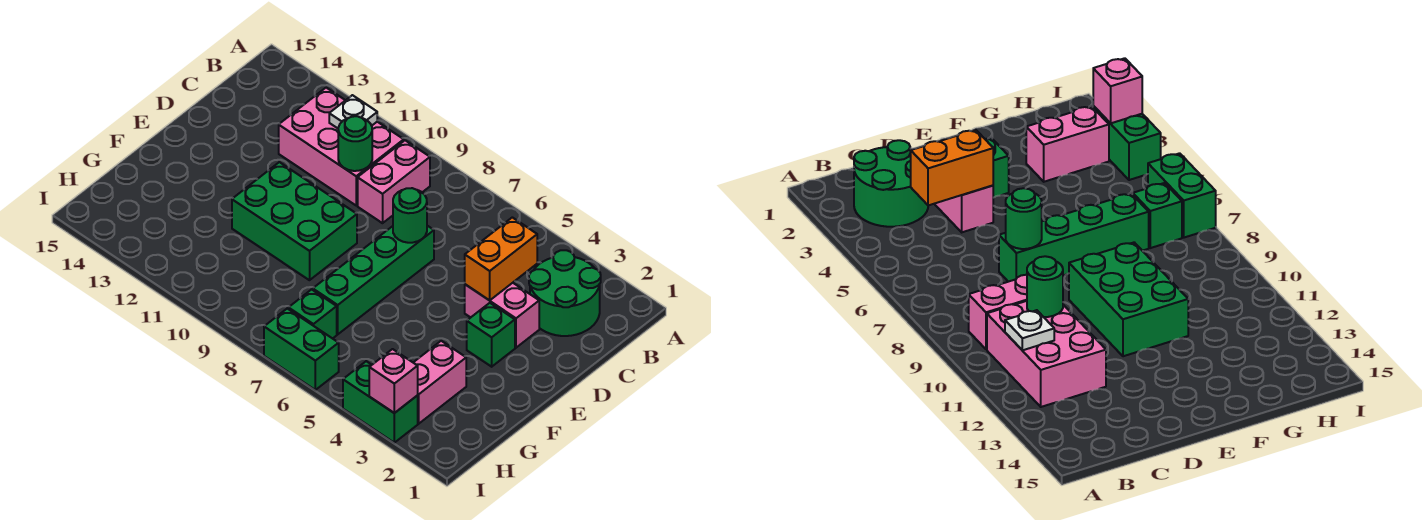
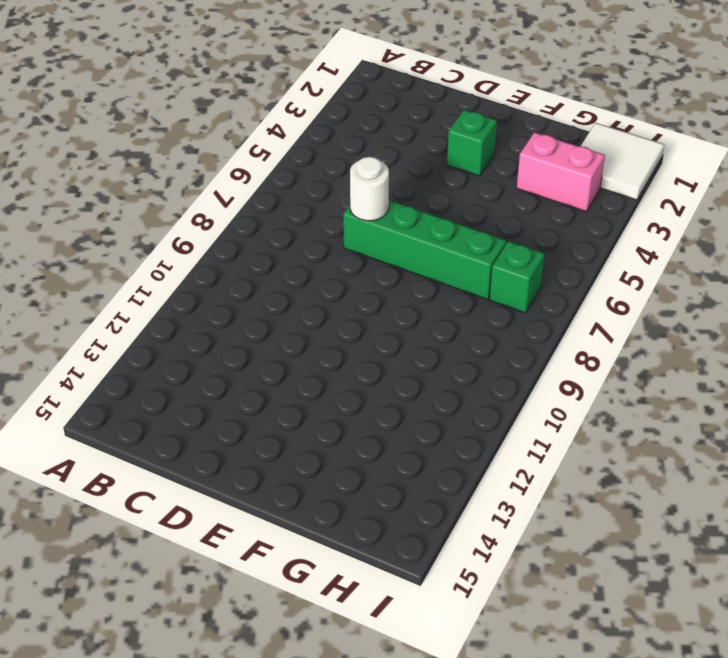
white round brick D7 level 2 -> green round brick D7 level 2
white tile H1:I2 level 1 -> none
none -> green round brick B2:C3 level 1
none -> pink brick B9:C9 level 1
none -> pink brick B10:C12 level 1

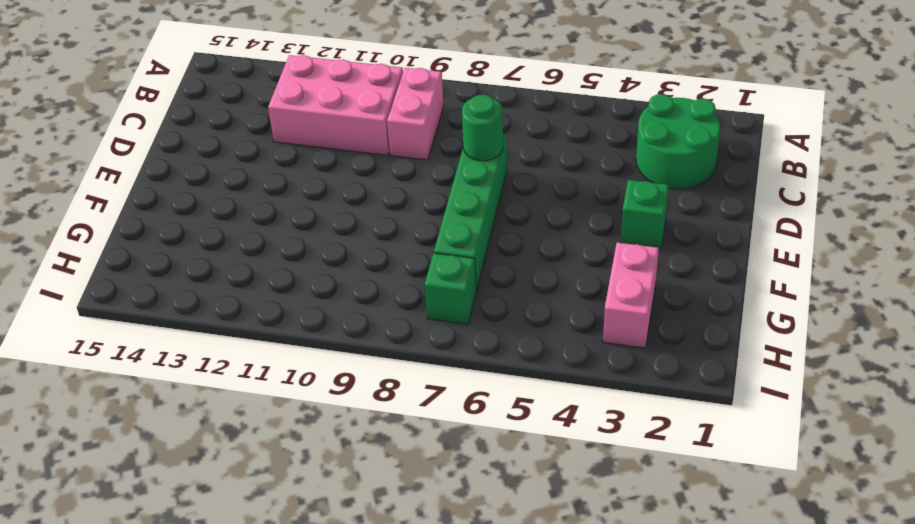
none -> pink brick D3:D4 level 1
none -> green brick E9:F11 level 1
none -> green brick I3:I4 level 1

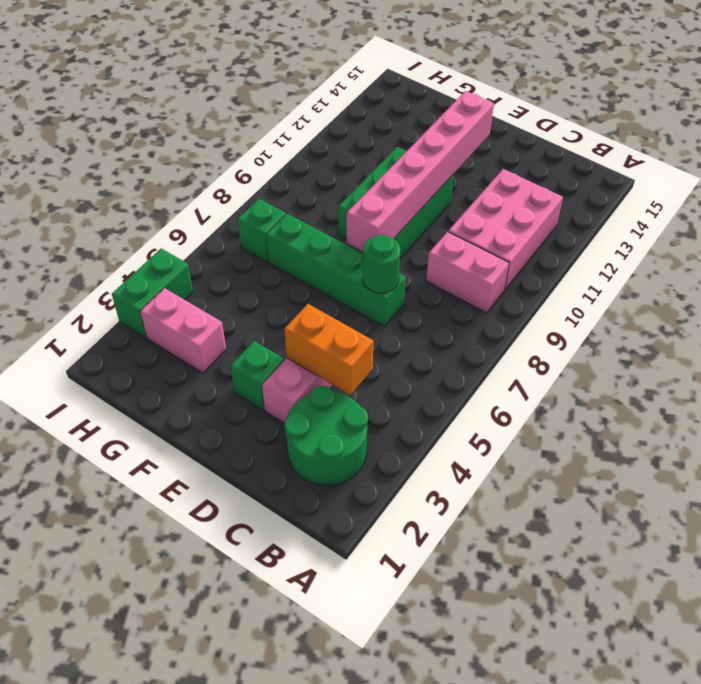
pink brick E8:E13 level 2 -> none
none -> green brick I6:I7 level 1
none -> white plate B11 level 2
none -> green round brick C10 level 2

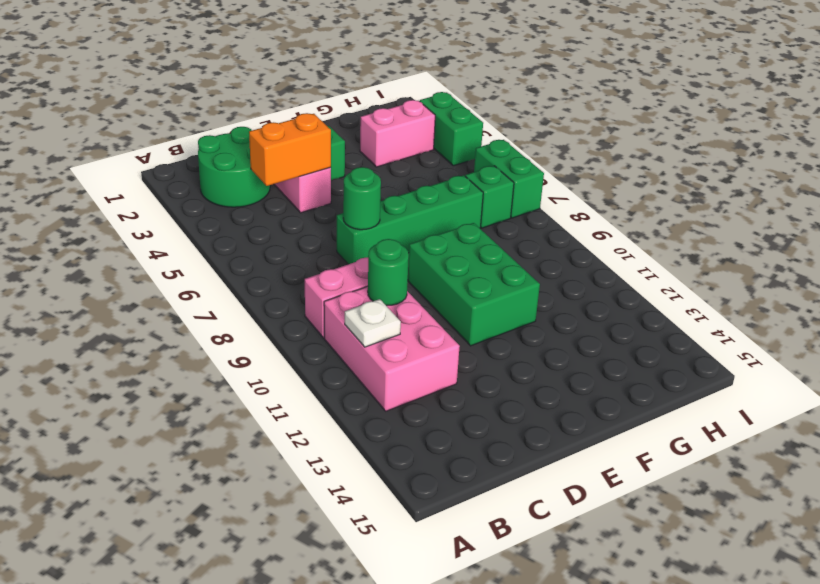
none -> pink brick I3 level 2

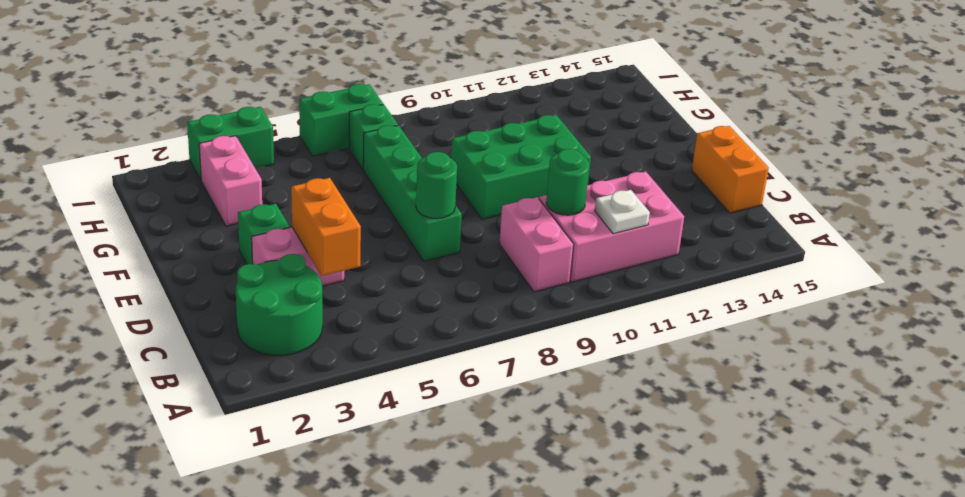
orange brick C15:D15 level 1 -> none
none -> pink brick I3 level 2

